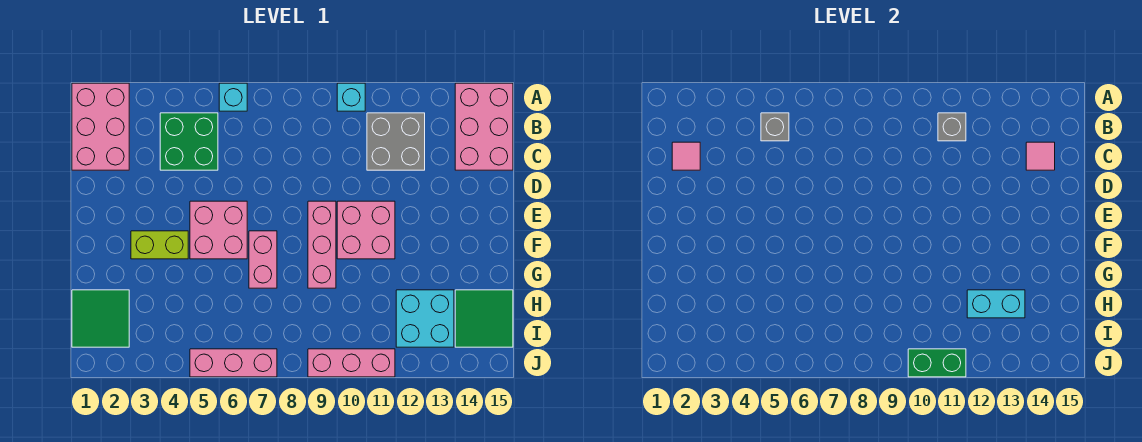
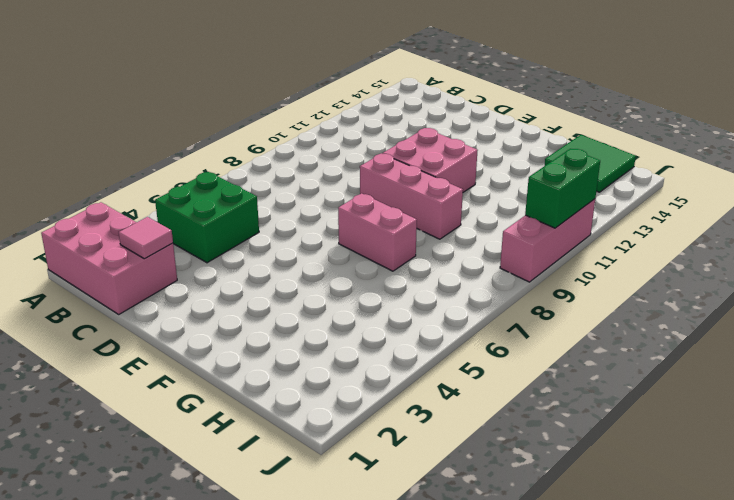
none -> cyan brick A6 level 1
none -> cyan brick A10 level 1
none -> pink brick A14:C15 level 1

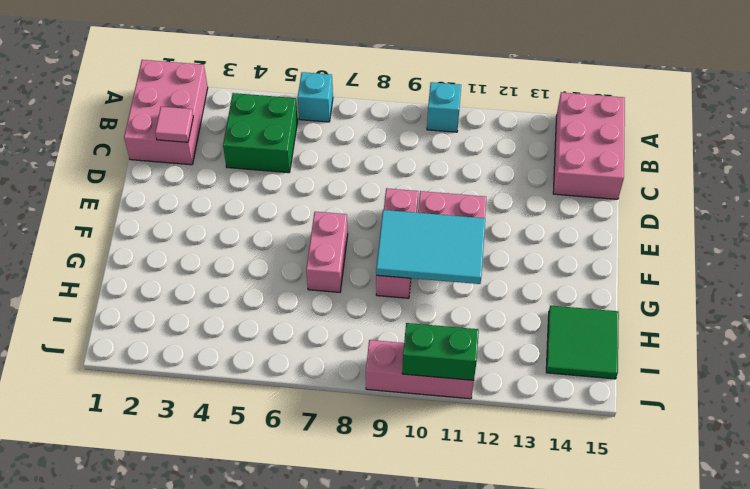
cyan tile F9:G11 level 2 -> none
none -> grey brick B11:C12 level 1
none -> pink brick E5:F6 level 1
none -> lime brick F3:F4 level 1

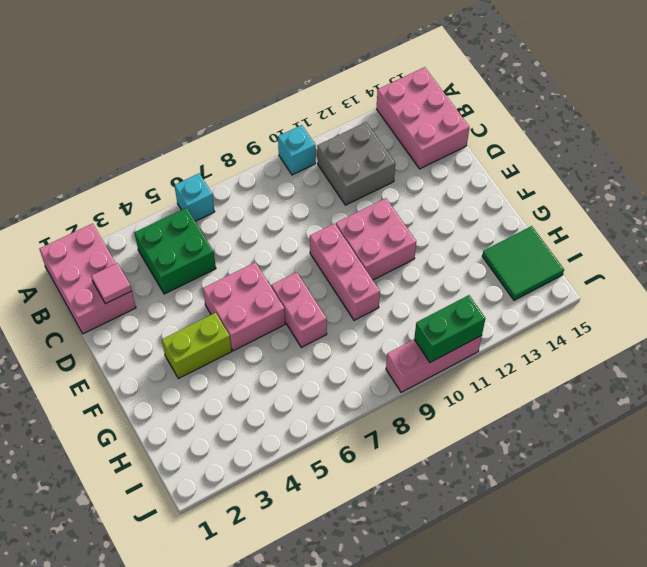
none -> green tile H1:I2 level 1
none -> cyan brick H12:I13 level 1
none -> pink brick J5:J7 level 1

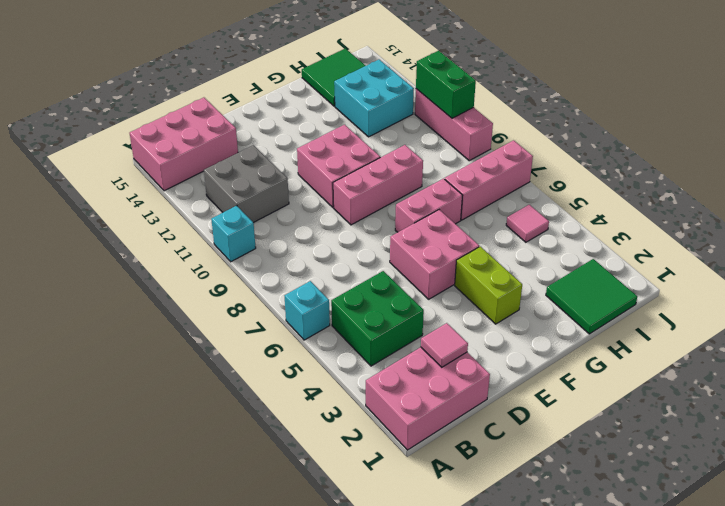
pink brick H7:J7 level 1 -> pink brick J5:J7 level 1
pink tile I5 level 1 -> pink tile C14 level 2
none -> grey brick B5 level 2
none -> grey brick B11 level 2
none -> cyan brick H12:H13 level 2

